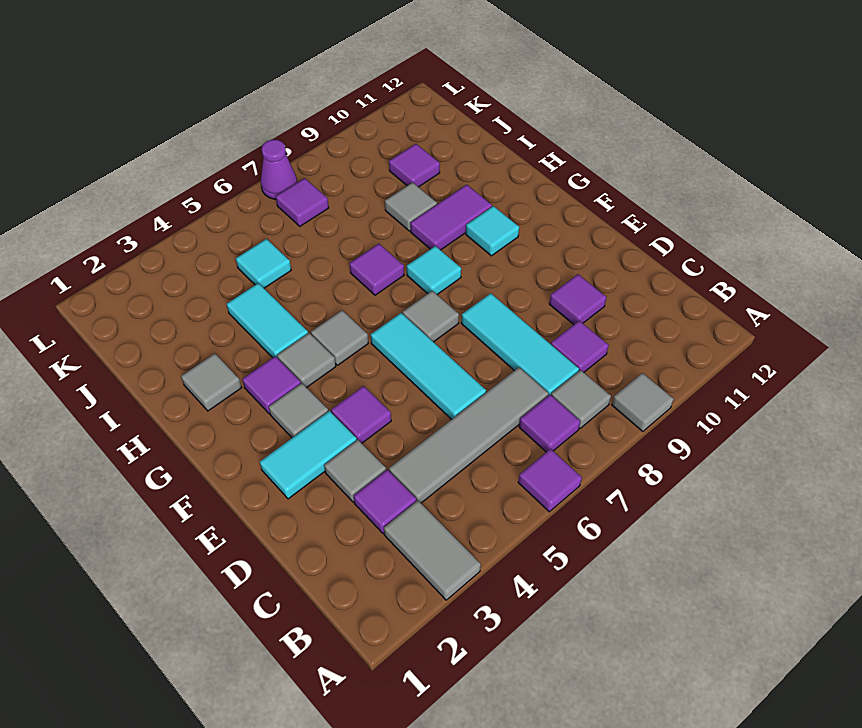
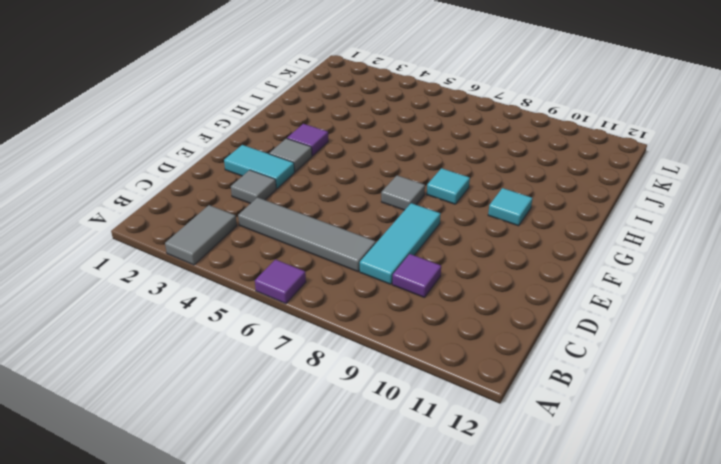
none -> grey tile A9 level 1
none -> purple tile B7 level 1
none -> grey tile B8 level 1
none -> purple tile C3 level 1

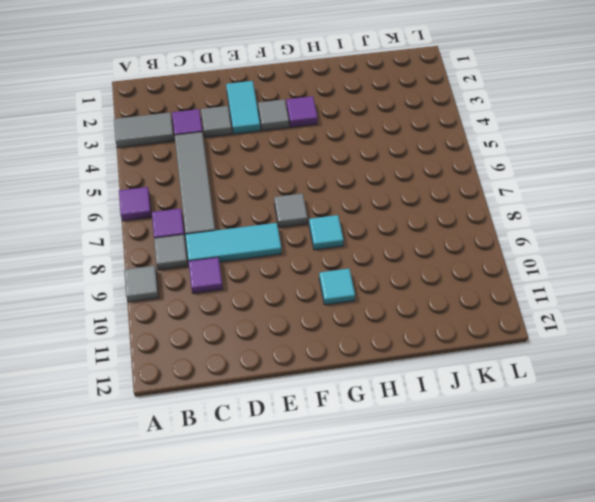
none -> cyan tile D6:F6 level 1
none -> purple tile D10 level 1
none -> purple tile E4 level 1
none -> grey tile G4 level 1

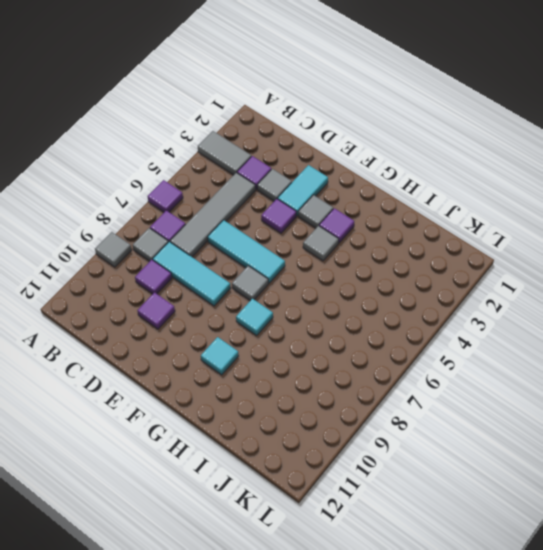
none -> grey tile G5 level 1
none -> grey tile H2 level 1
none -> cyan tile H4:I4 level 1
none -> purple tile H7 level 1

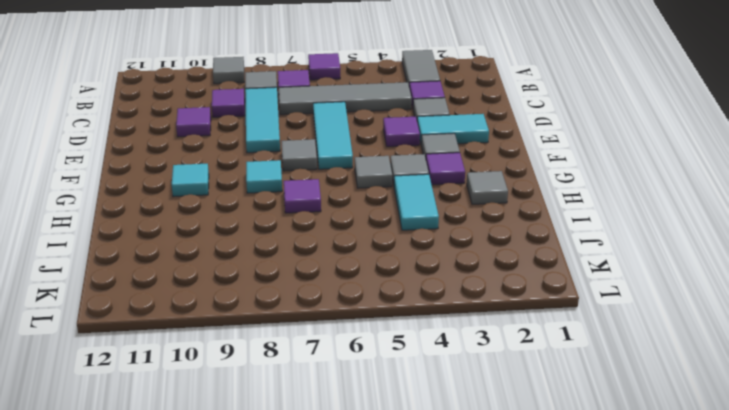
none -> purple tile H9:H10 level 1
none -> grey tile I9 level 1
none -> cyan tile J5 level 1
none -> purple tile J10 level 1

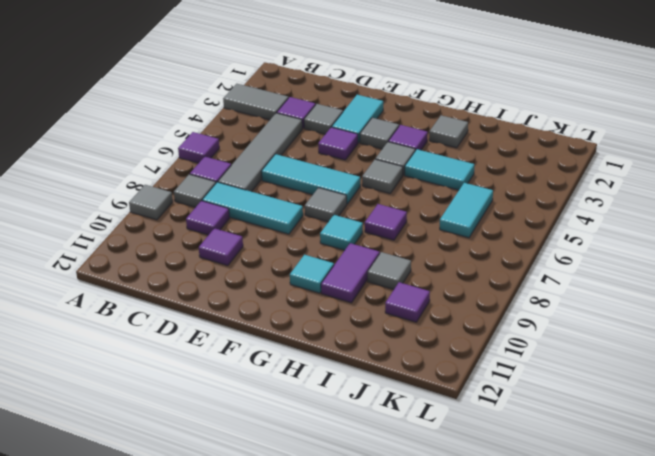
cyan tile J5:J6 level 1 -> cyan tile J5 level 1
none -> purple tile K7 level 1
none -> purple cone L7 level 1

